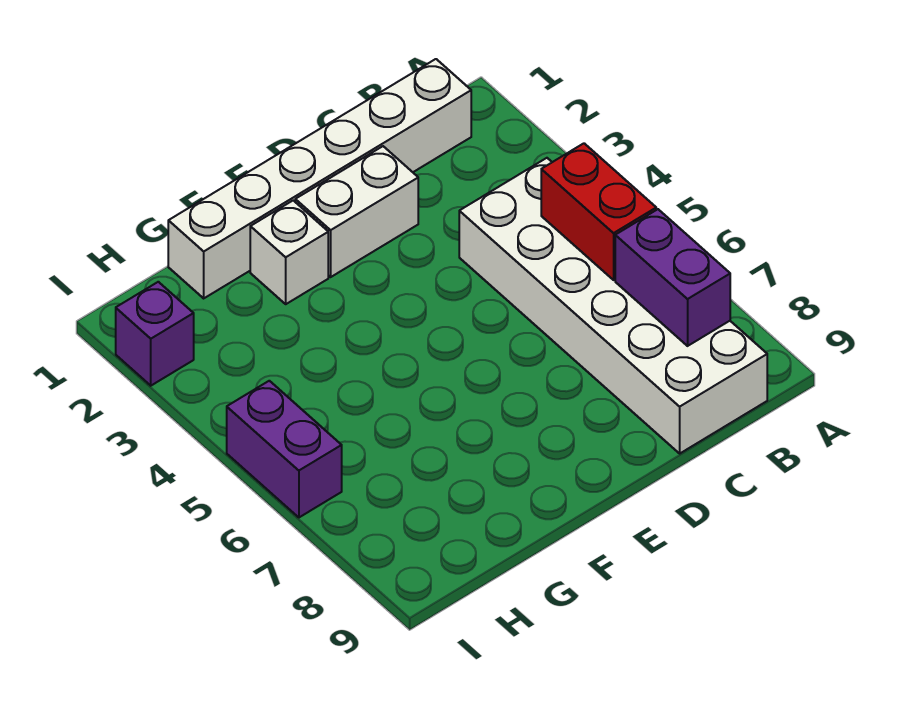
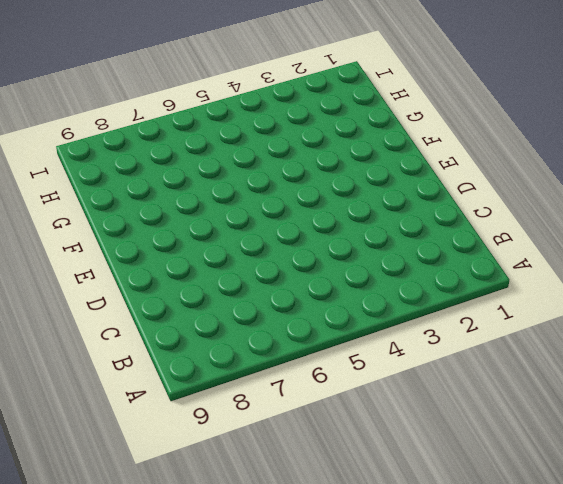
none -> white brick B1:G1 level 1
none -> white brick B4:C9 level 1

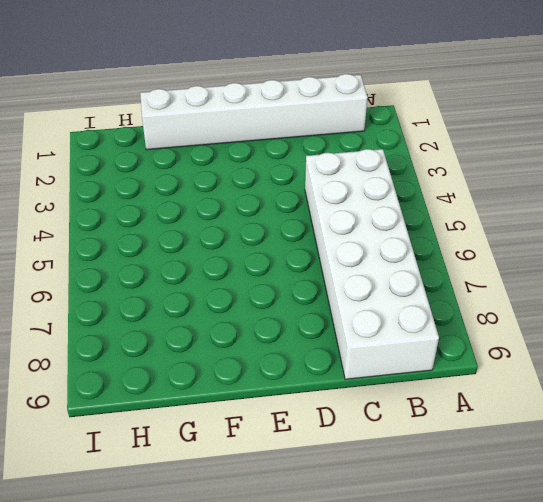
none -> white brick D2:E2 level 1
none -> white brick F2 level 1

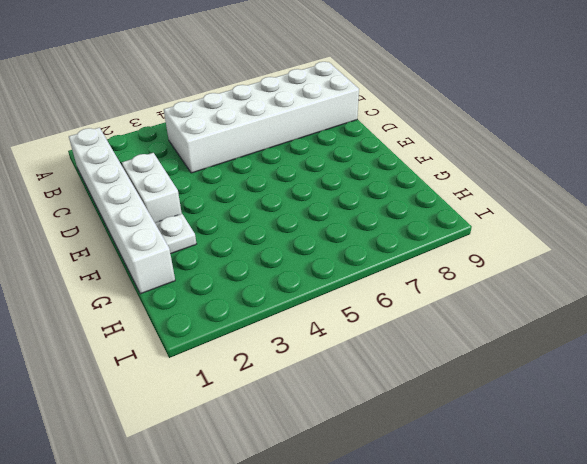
white plate F2 level 1 -> white brick F2 level 1
none -> purple brick I2 level 1
none -> purple brick I5:I6 level 1

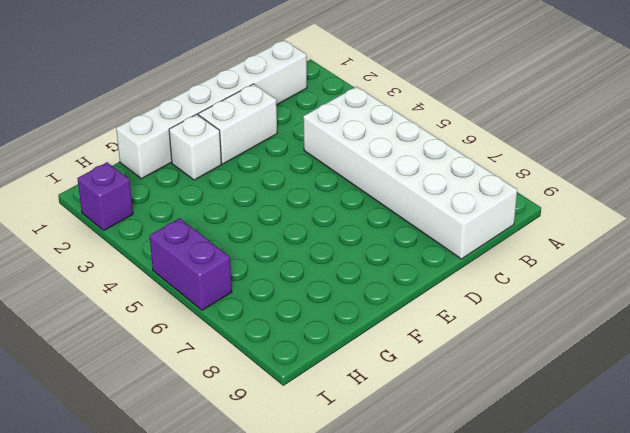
none -> red brick B5:B6 level 2
none -> purple brick B7:B8 level 2

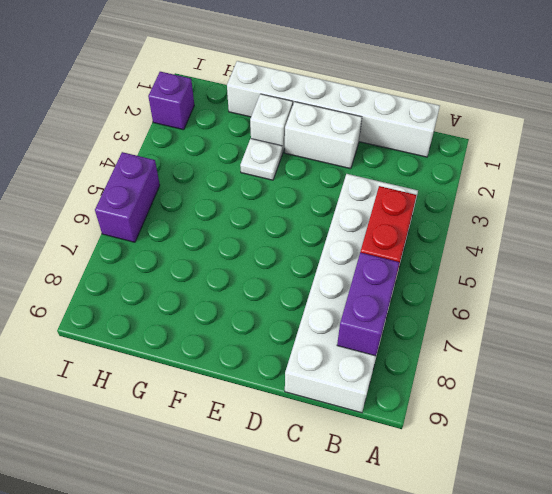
white plate F3 level 1 -> none

